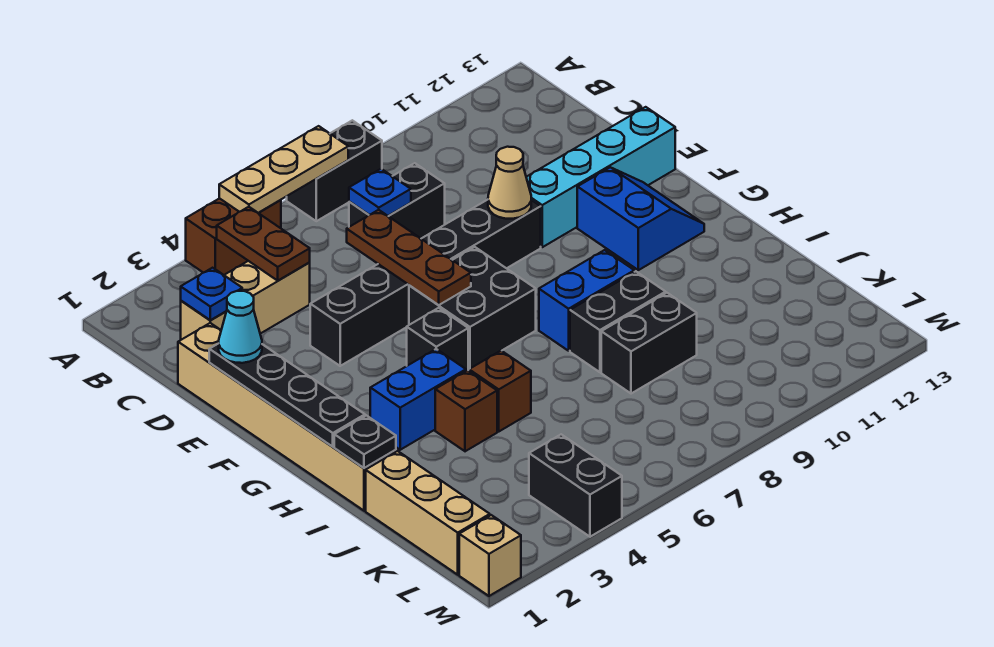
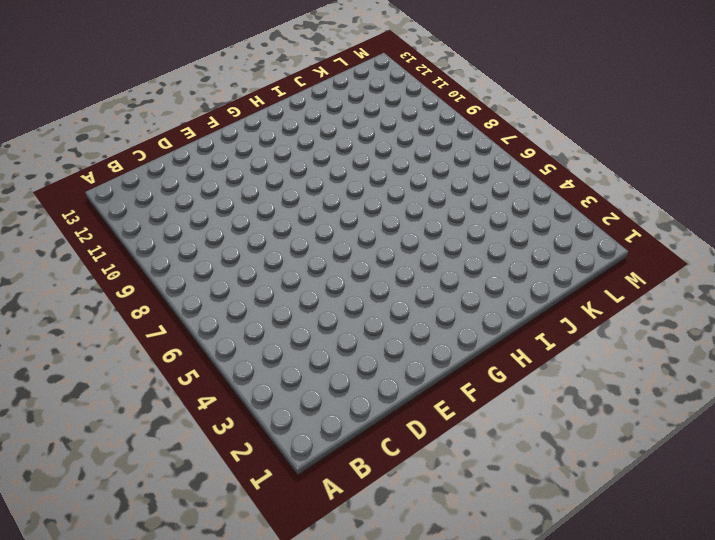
none -> brown brick A4:A5 level 1
none -> black brick A7:A8 level 1
none -> tan brick C2:C4 level 1

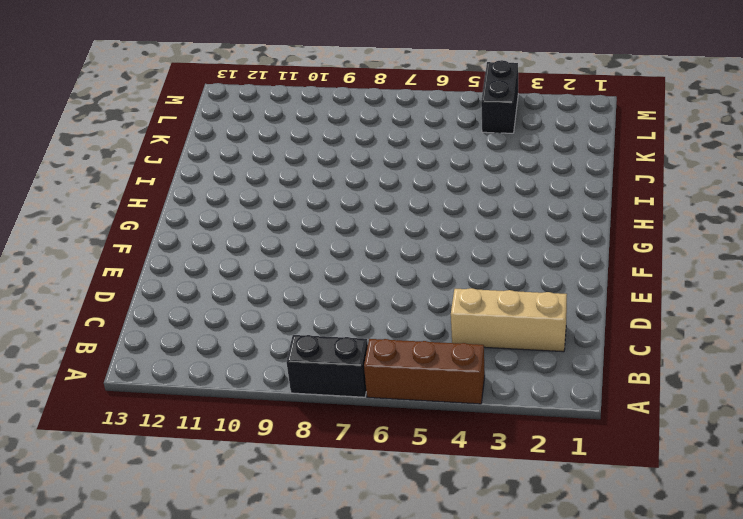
brown brick A4:A6 level 1 -> brown brick A4:A5 level 1
none -> black brick C7:C8 level 1
none -> tan brick D1:I1 level 1
none -> black brick E4:E9 level 1

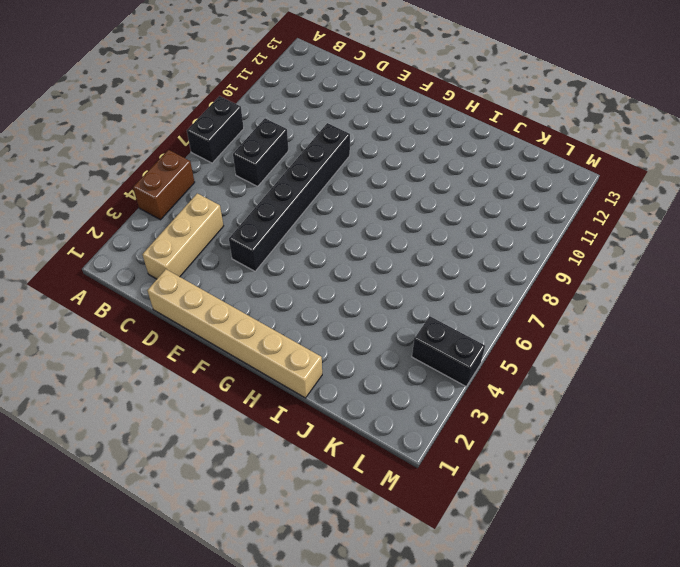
none -> cyan brick E10:E13 level 1
none -> black brick F6:G7 level 1
none -> blue slope F11:G12 level 1 top 11

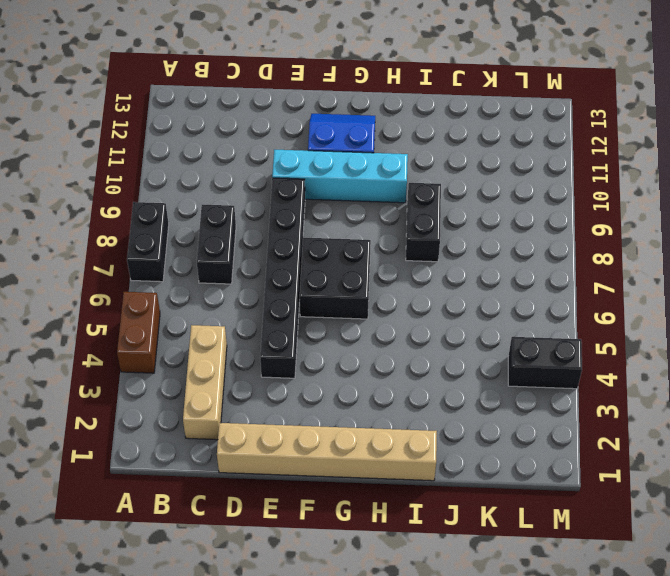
cyan brick E10:H10 level 1 -> cyan brick E10:E13 level 1
none -> black brick G5 level 1
none -> blue brick H3:H4 level 1
none -> blue brick H8:H9 level 1

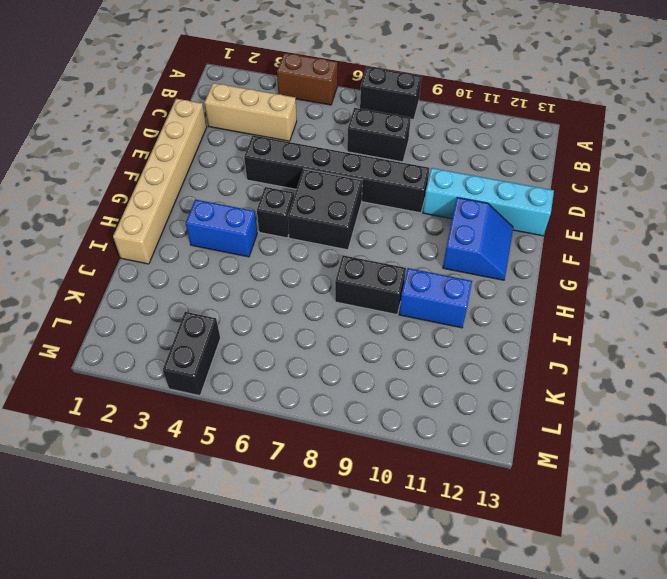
blue brick I10:I11 level 1 -> blue brick H8:H9 level 1
none -> brown brick I4 level 1
none -> brown brick I5 level 1
none -> tan brick J1:L1 level 1

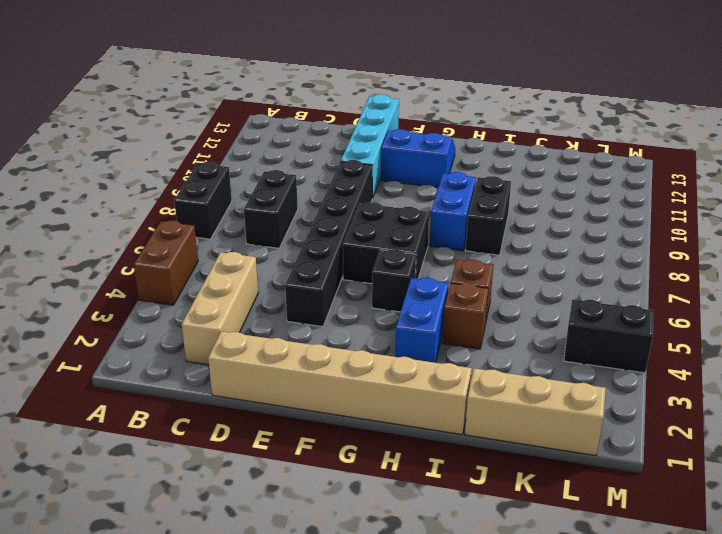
none -> black brick J8:J9 level 1
none -> tan brick M1 level 1
none -> tan plate A5:A7 level 2

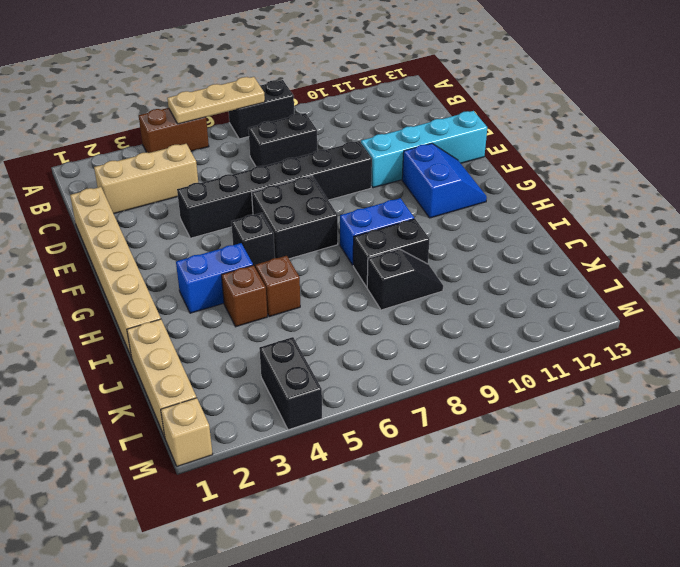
black slope J8:J9 level 1 top 8 -> black brick J8:J9 level 1
none -> brown plate B4:C4 level 2
none -> blue plate C2 level 2
none -> blue plate C7 level 2

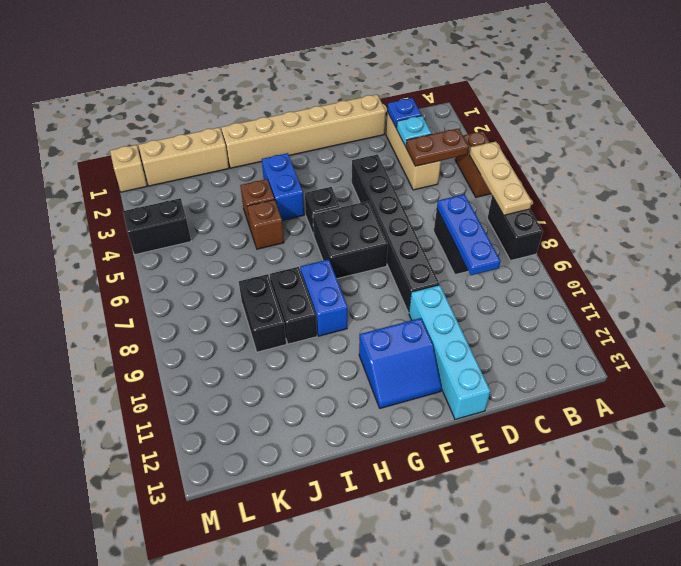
cyan plate C3 level 2 -> none
blue plate C7:C9 level 2 -> blue plate C7 level 2
none -> brown plate D6:F6 level 2
none -> black plate E1:H1 level 2
none -> tan cone E9 level 2

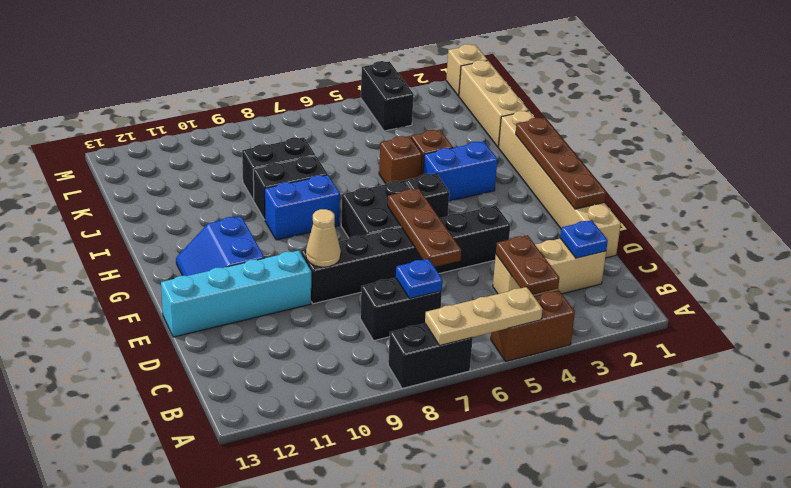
brown plate E1:H1 level 2 -> black plate E1:H1 level 2
none -> black plate I1 level 2
none -> cyan cone E1 level 3

